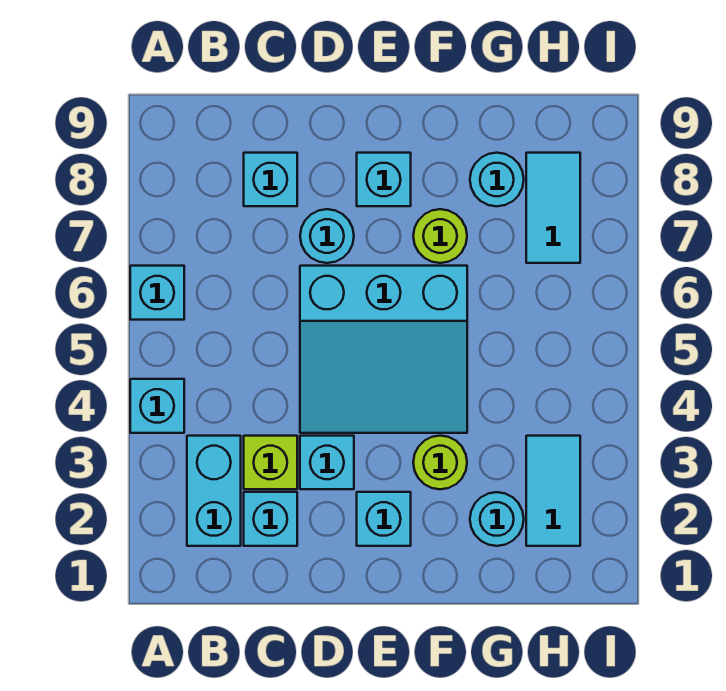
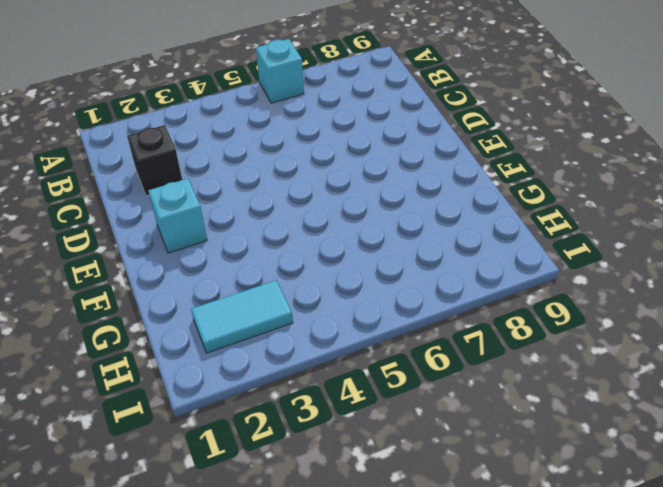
black brick C2 level 1 -> cyan brick C2 level 1
none -> cyan brick A4 level 1
none -> cyan brick B2:B3 level 1
none -> lime brick C3 level 1

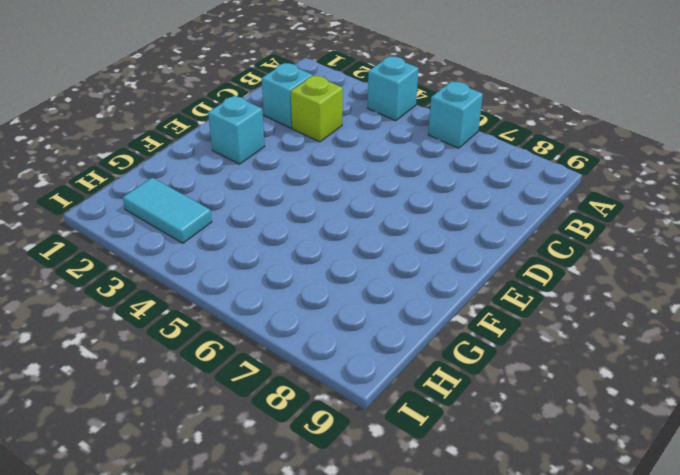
none -> cyan brick B2:B3 level 1
none -> cyan brick C8 level 1
none -> cyan brick D3 level 1

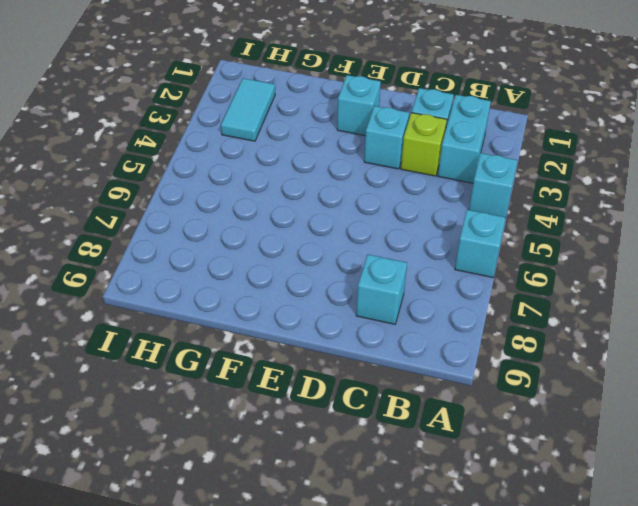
none -> cyan slope D4:F6 level 1 top 6
none -> cyan round brick D7 level 1
none -> cyan brick E8 level 1

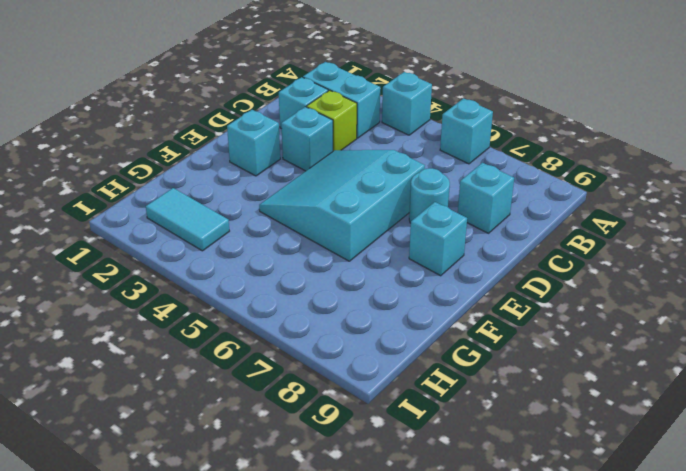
none -> lime round brick F3 level 1
none -> lime round brick F7 level 1
none -> cyan round brick G2 level 1

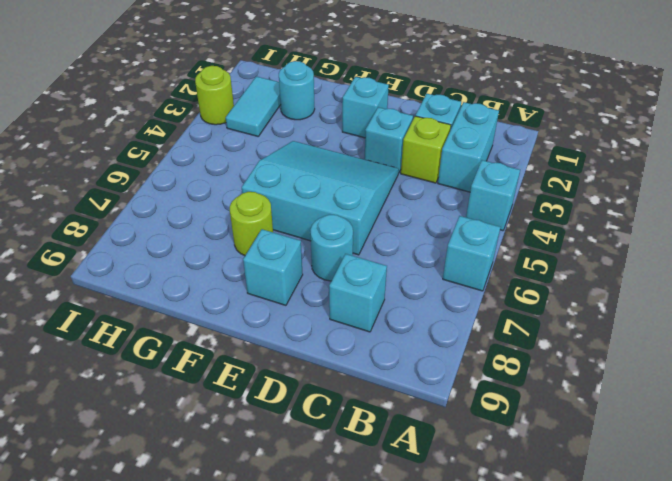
lime round brick I3 level 1 -> lime round brick F3 level 1
none -> cyan round brick G8 level 1
none -> cyan tile H7:H8 level 1

